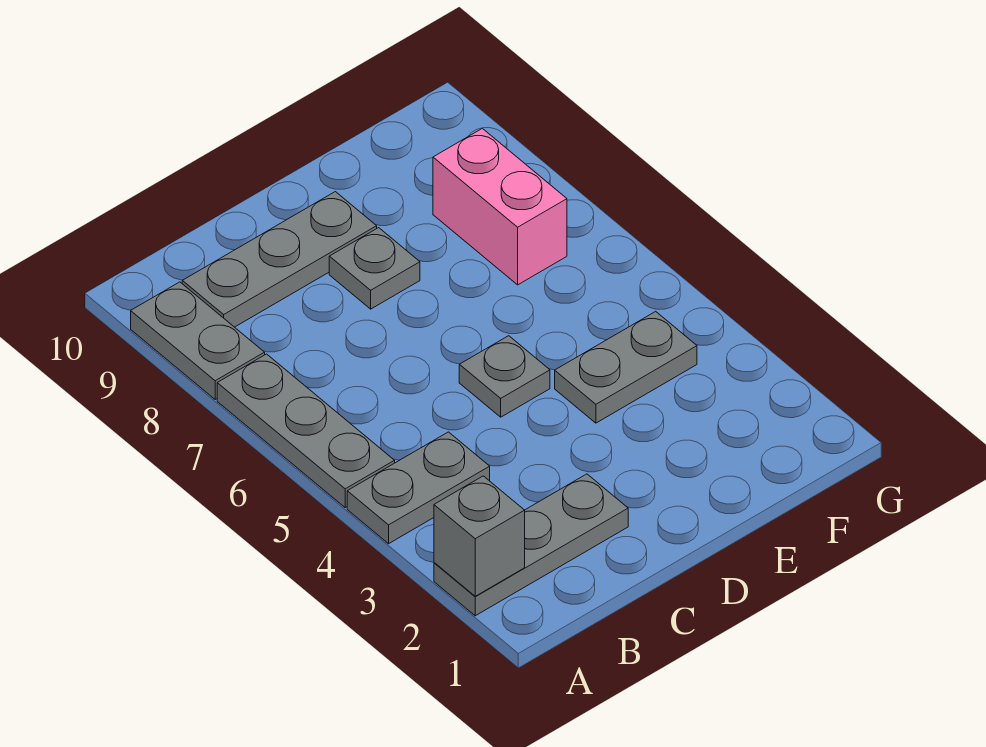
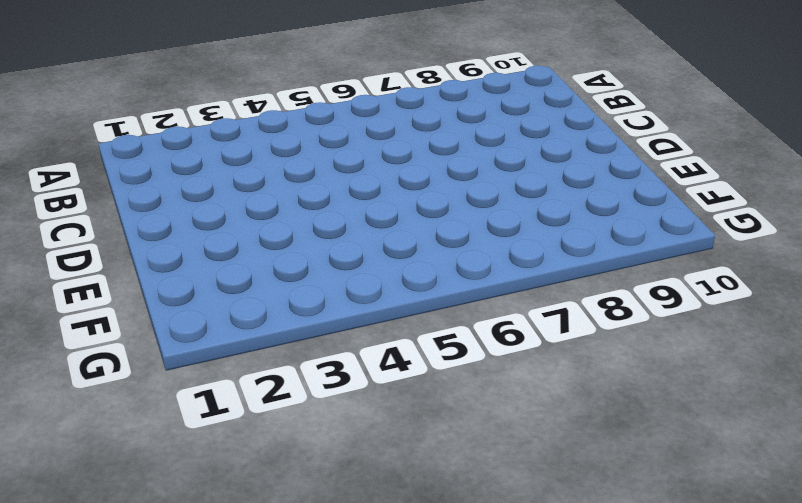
none -> grey plate A2:C2 level 1
none -> grey plate A4:B4 level 1

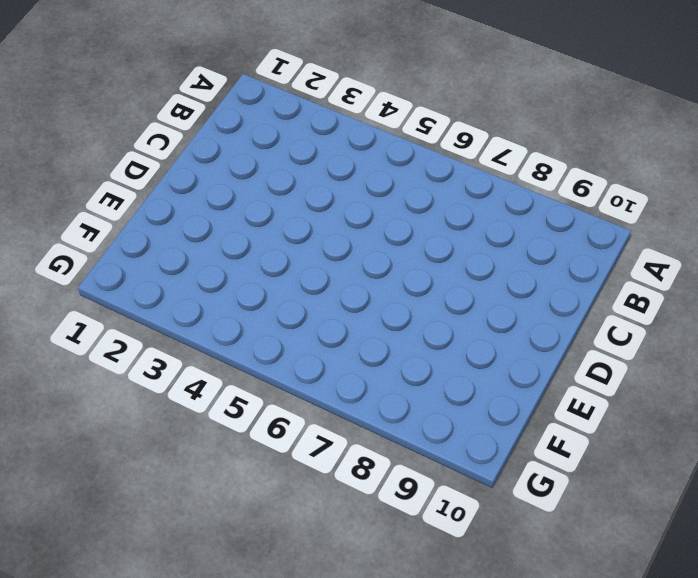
none -> grey plate A2:C2 level 1
none -> grey plate A4:B4 level 1

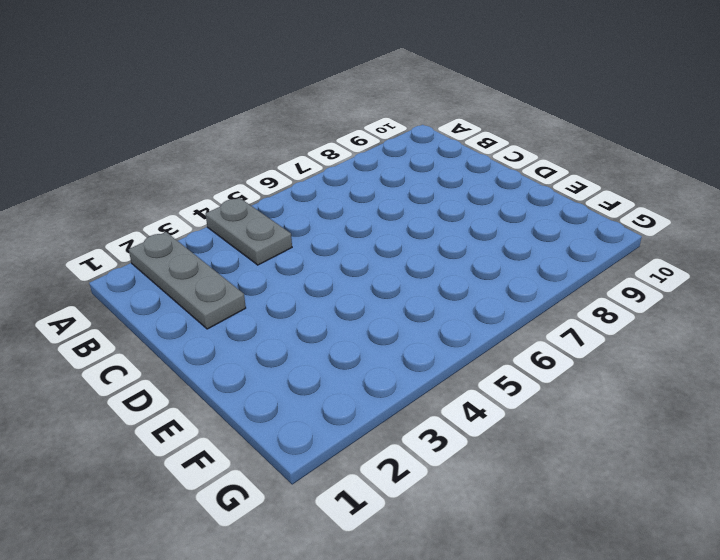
none -> grey plate A5:A7 level 1
none -> grey plate A8:A9 level 1

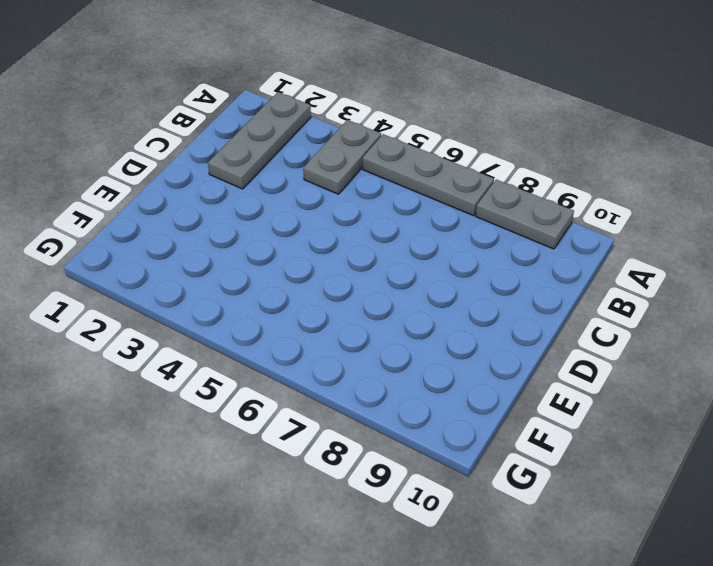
none -> grey plate B9:D9 level 1
none -> grey plate D5 level 1

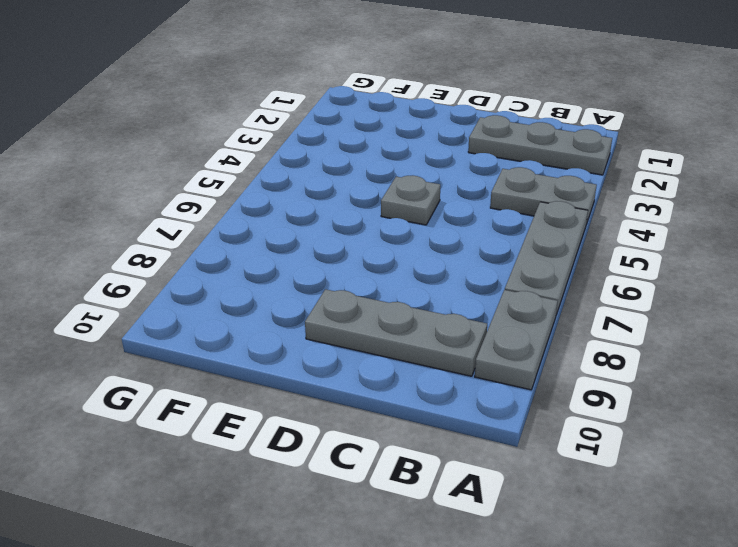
none -> grey plate D8 level 1
none -> grey plate E4:F4 level 1

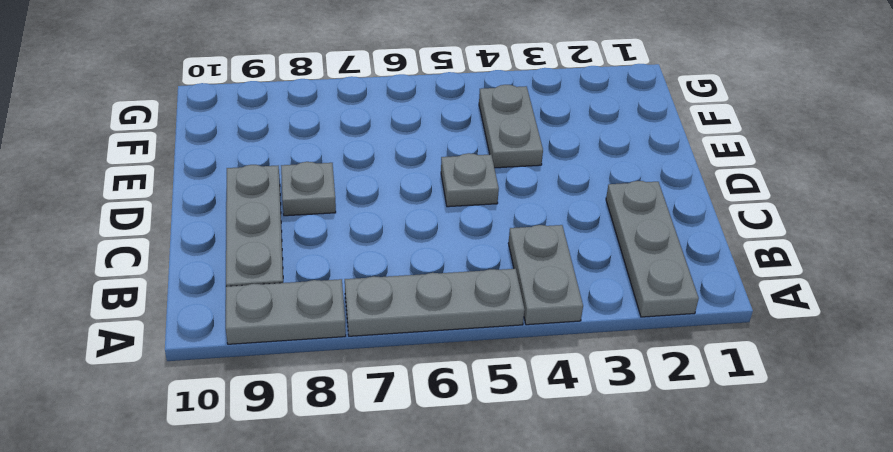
none -> pink brick F7:F8 level 1
none -> grey brick A2 level 2

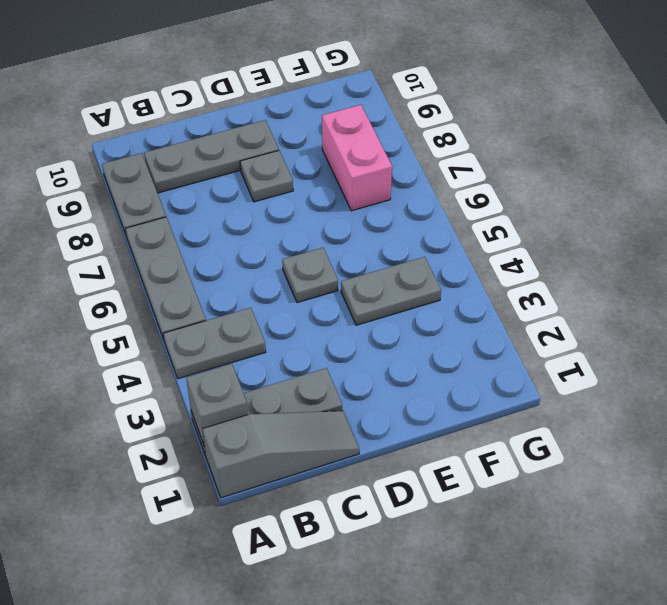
grey slope A1:C1 level 1 top A -> none

